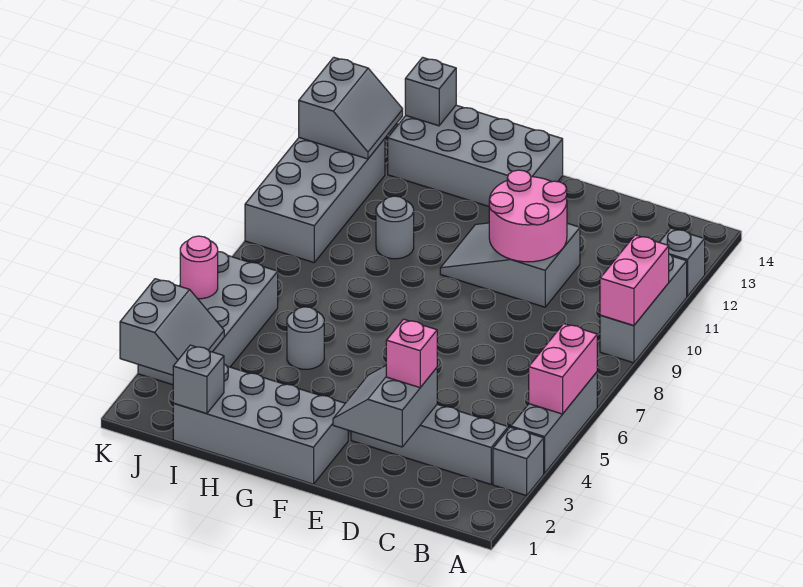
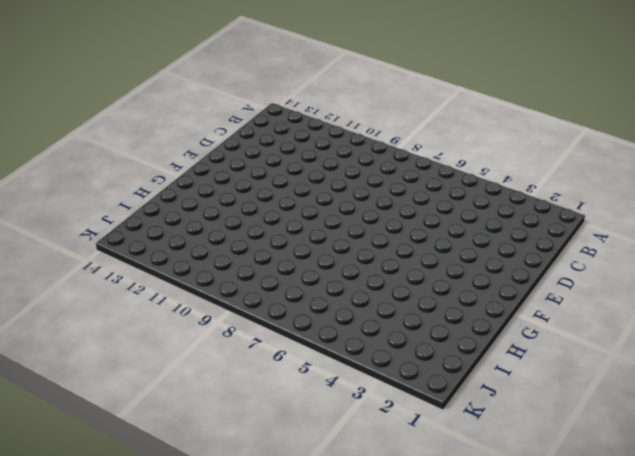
none -> grey brick A3 level 1
none -> grey brick A4:A6 level 1
none -> grey brick A9:A11 level 1

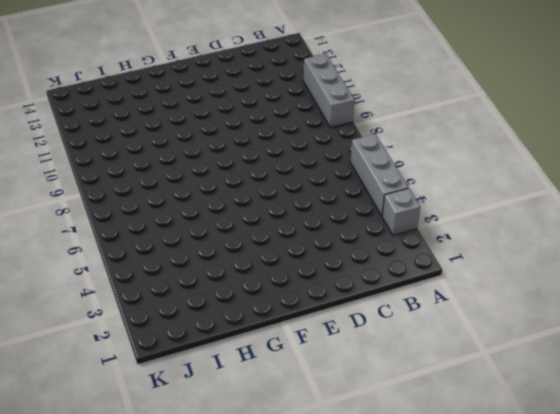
none -> grey brick A12 level 1
none -> grey brick B3:E3 level 1
none -> grey slope D10:F11 level 1 top D

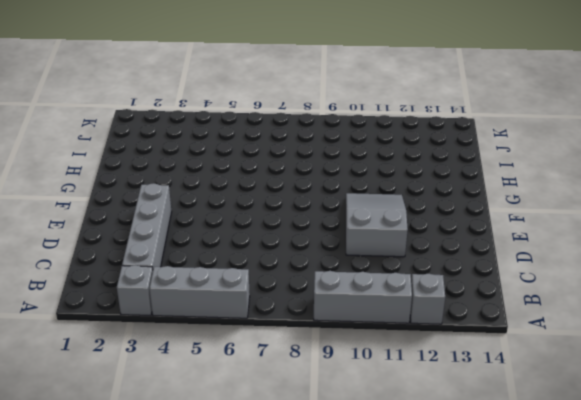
none -> grey brick F1:I2 level 1
none -> grey brick F13:I14 level 1
none -> grey round brick H5 level 1

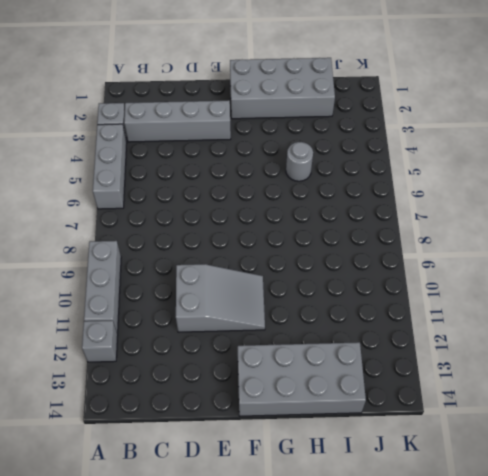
none -> grey round brick H10 level 1
none -> grey brick J3:K6 level 1
none -> grey brick J9:K12 level 1

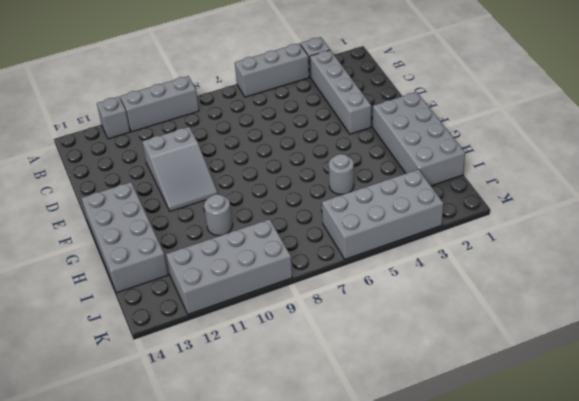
none -> pink brick A5:A6 level 2
none -> pink brick A9:A10 level 2
none -> grey slope D2:E3 level 2 top D

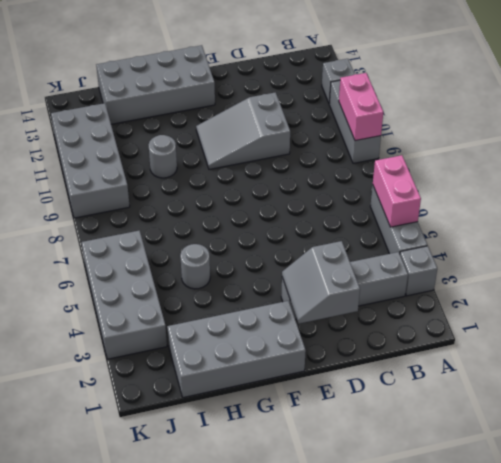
none -> pink round brick D10:E11 level 2
none -> grey brick I1 level 2
none -> grey brick I14 level 2

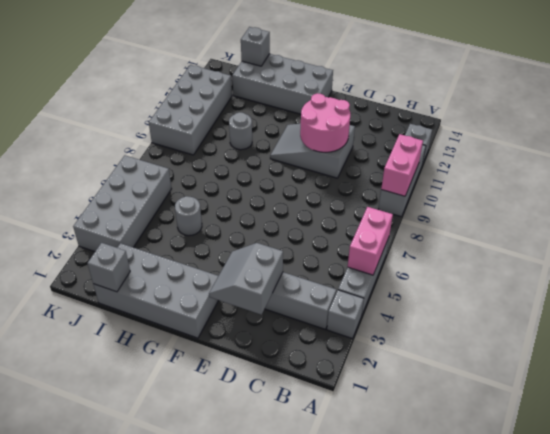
none -> grey slope J2:K3 level 2 top K
none -> grey slope J12:K13 level 2 top K
none -> pink round brick K5 level 2

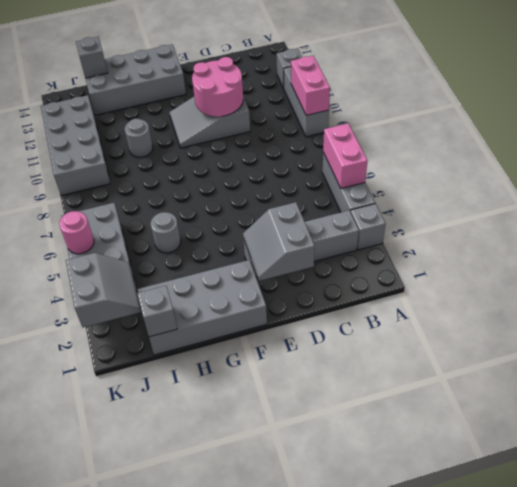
none -> grey slope J12:K13 level 2 top K
none -> pink brick D3 level 3

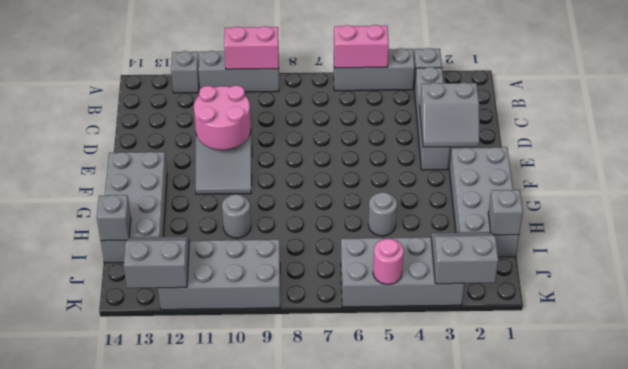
none -> pink brick D3 level 3

